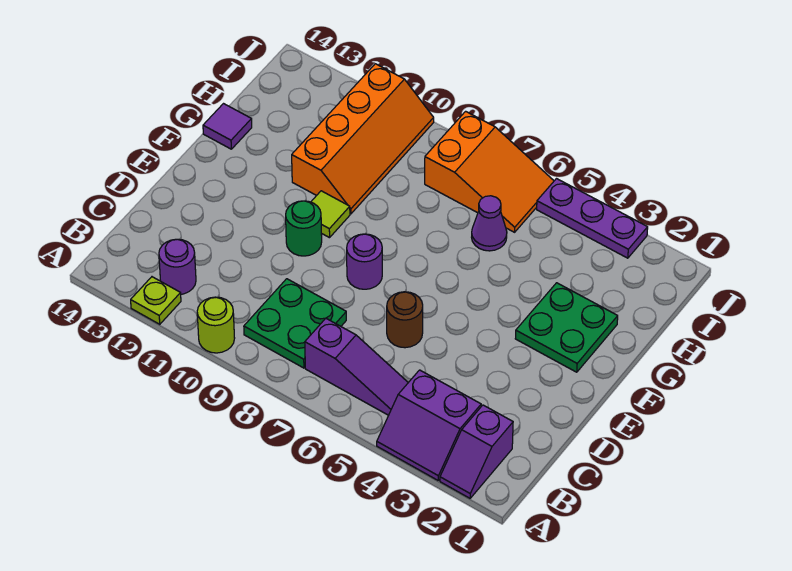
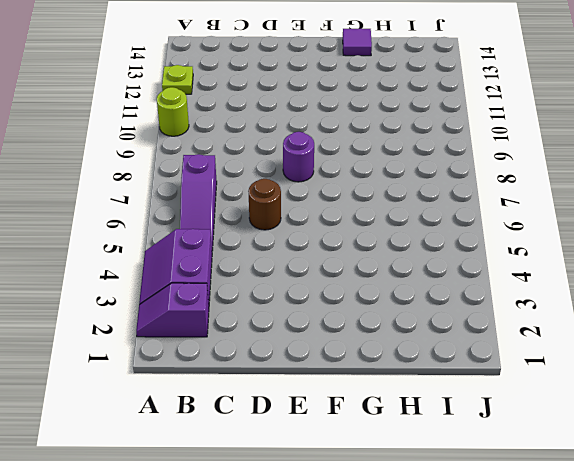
none -> green plate B8:C9 level 1
none -> purple round brick B12 level 1
none -> green round brick E10 level 1

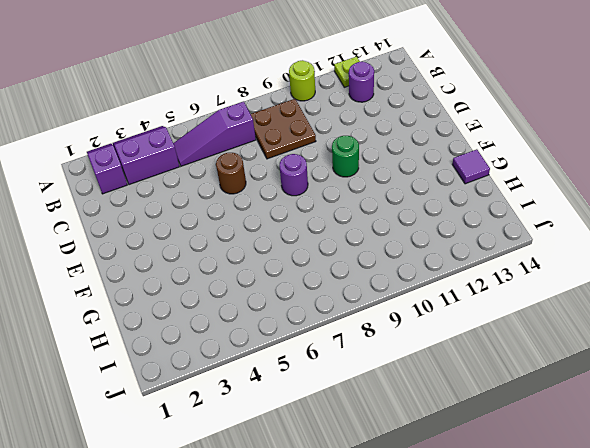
brown plate B8:C9 level 1 -> green plate B8:C9 level 1
none -> green plate F2:G3 level 1
none -> lime tile F10 level 1
none -> orange slope G10:J11 level 1 top 11

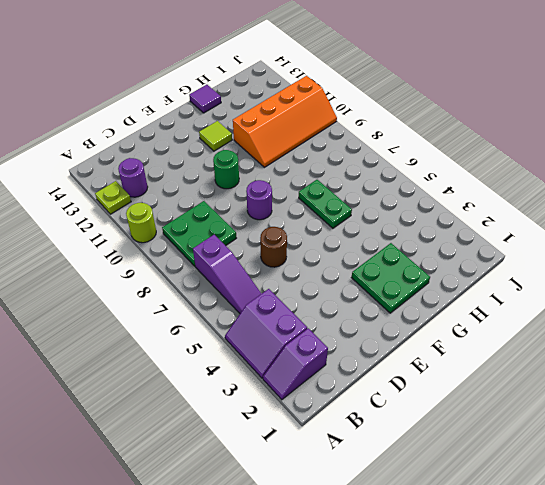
lime tile F12 level 1 -> lime tile F10 level 1
green plate G6:G7 level 1 -> none
none -> purple cone H6 level 1
none -> orange slope I6:J8 level 1 top 8
none -> purple plate J3:J5 level 1

